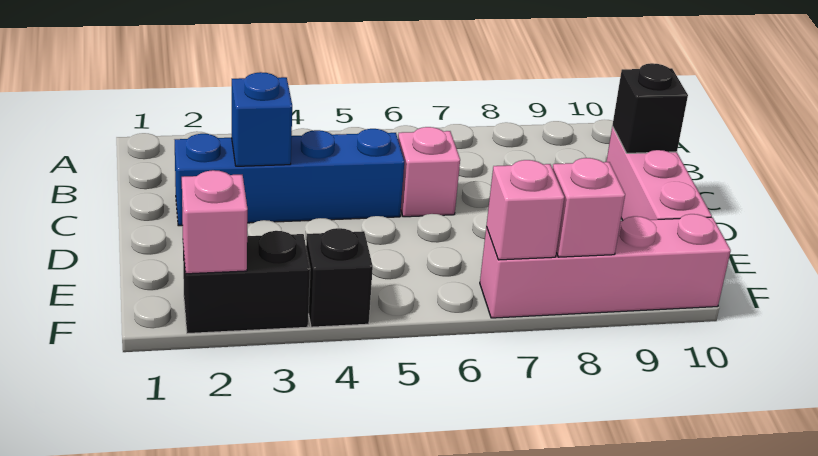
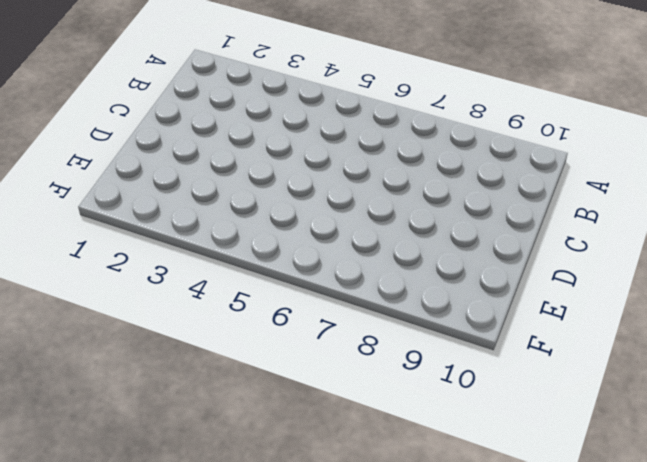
none -> blue brick C2:C5 level 1
none -> pink brick C6 level 1

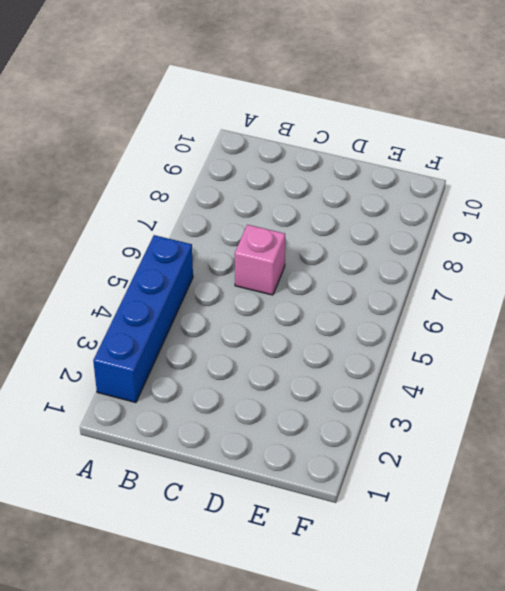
blue brick A2:A5 level 1 -> blue brick C2:C5 level 1
none -> pink brick C10:E10 level 1
none -> black brick F2:F3 level 1

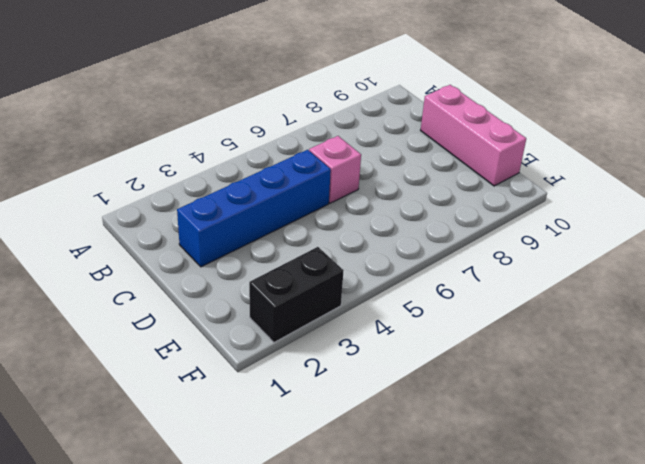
none -> black brick F4 level 1
none -> pink brick F7:F10 level 1

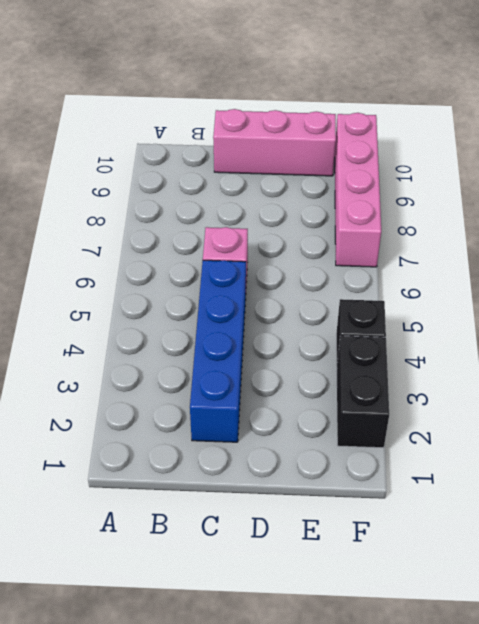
none -> blue brick C3 level 2
none -> black brick C10 level 2

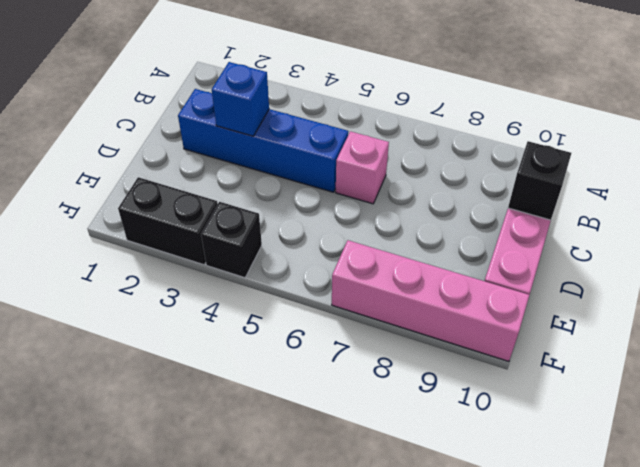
none -> pink brick F2 level 2
none -> pink brick F7 level 2

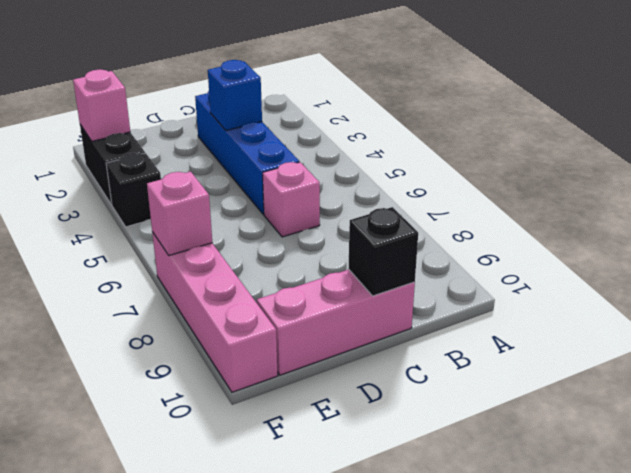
none -> pink brick F8 level 2

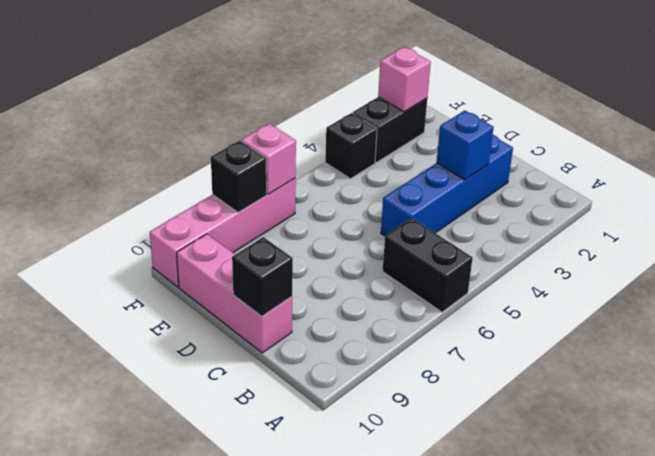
black brick A6:B6 level 1 -> none
black brick F8 level 2 -> pink brick F8 level 2
none -> pink brick C6 level 1

